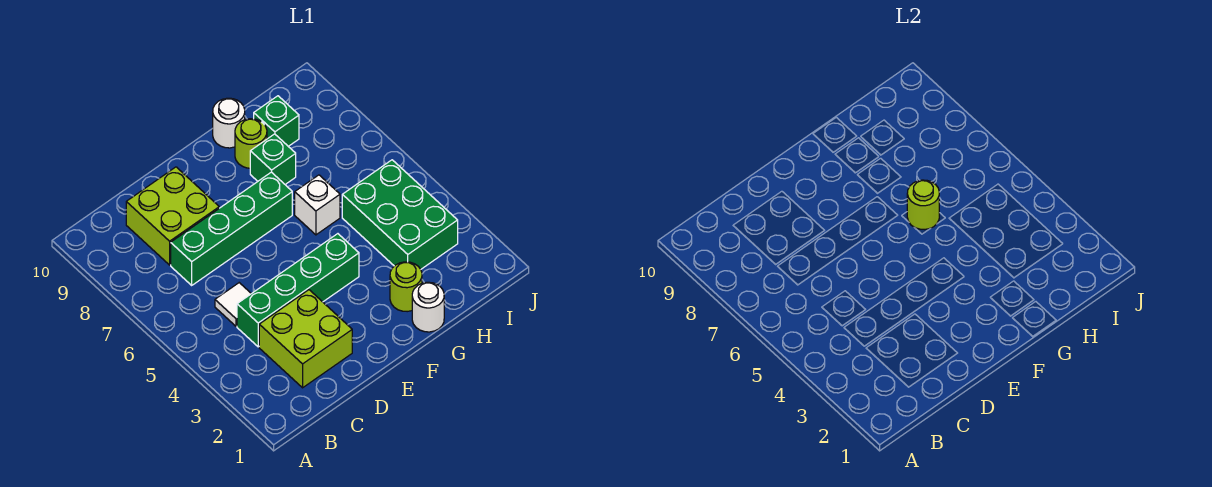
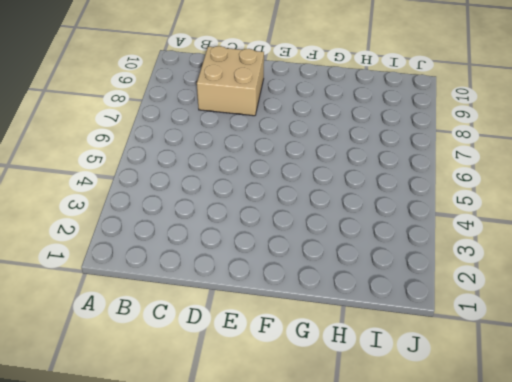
tan brick C8:D9 level 1 -> lime brick C8:D9 level 1
none -> lime brick C2:D3 level 1
none -> green brick C4:F4 level 1
none -> white tile C5 level 1

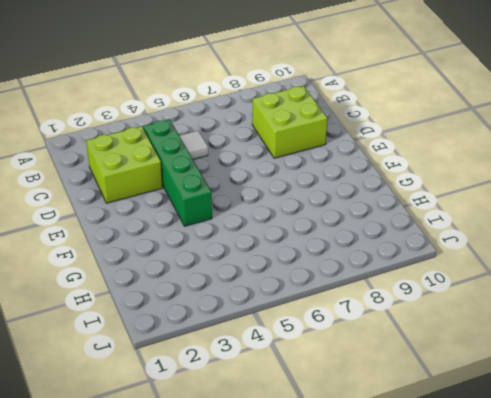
none -> green brick C7:F7 level 1
none -> white round brick G1 level 1
none -> lime round brick G2 level 1

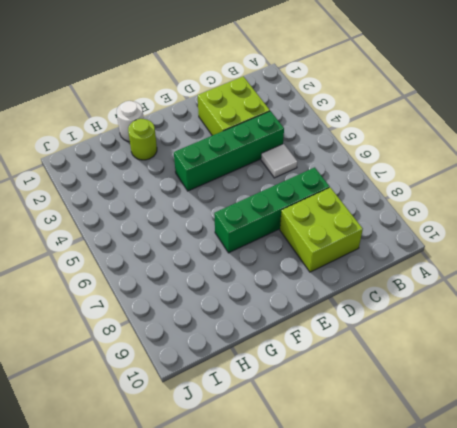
none -> white brick G6 level 1
none -> green brick G8 level 1
none -> lime round brick G9 level 1

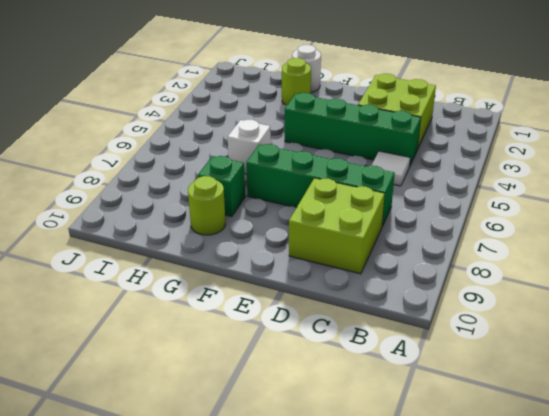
none -> white round brick G10 level 1
none -> green brick H3:I5 level 1
none -> green brick H9 level 1

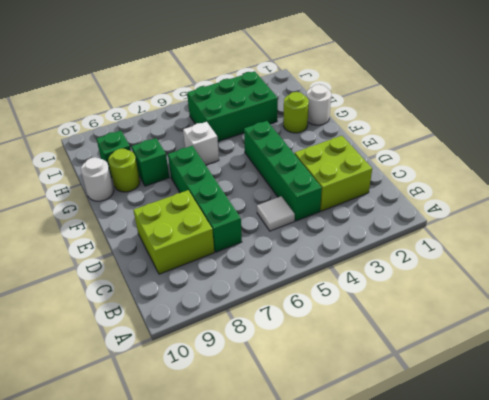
none -> lime round brick G6 level 2

